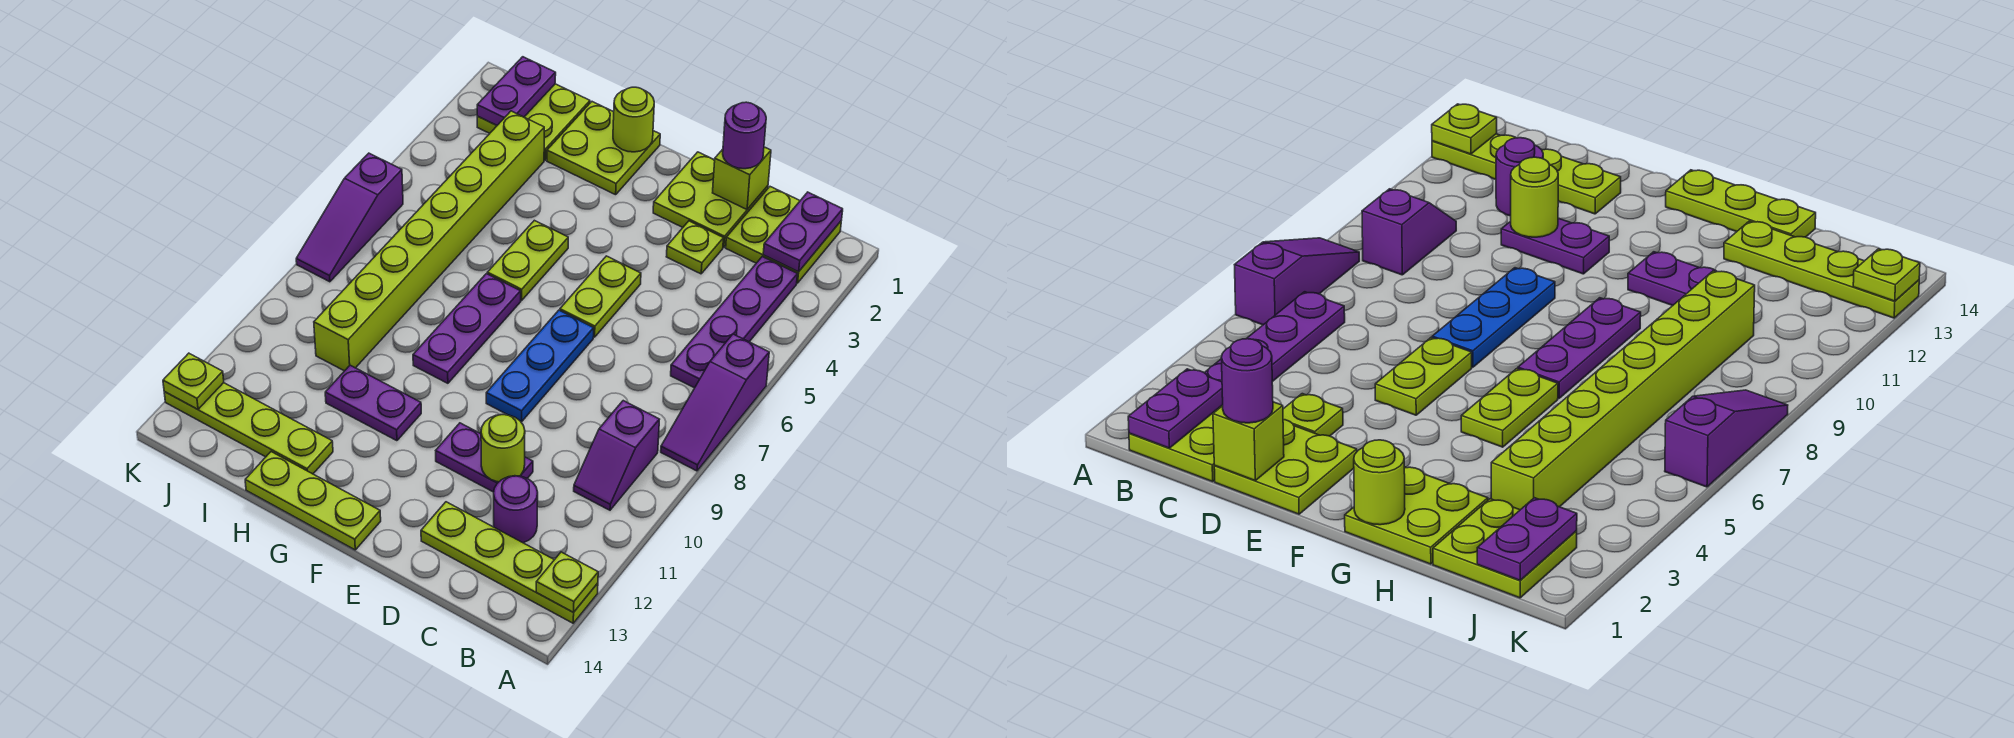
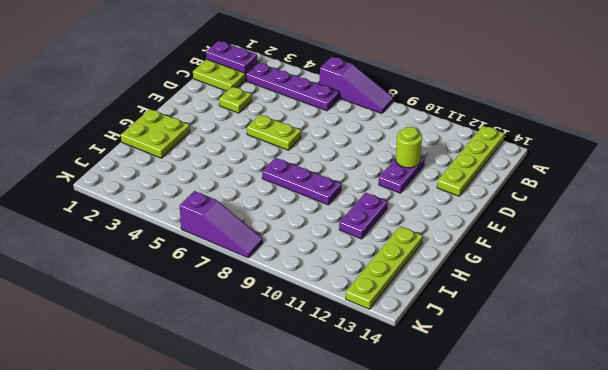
none -> purple slope B9:B10 level 1 top 9
none -> purple round brick C12 level 1
none -> lime plate D1:E2 level 1

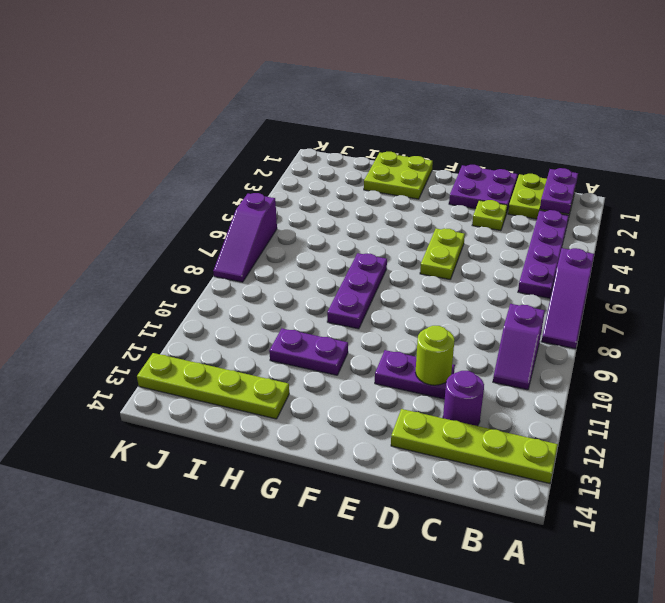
purple plate D1:E2 level 1 -> lime plate D1:E2 level 1
none -> blue plate E7:E9 level 1
none -> lime plate F14:H14 level 1
none -> lime plate G5:G6 level 1

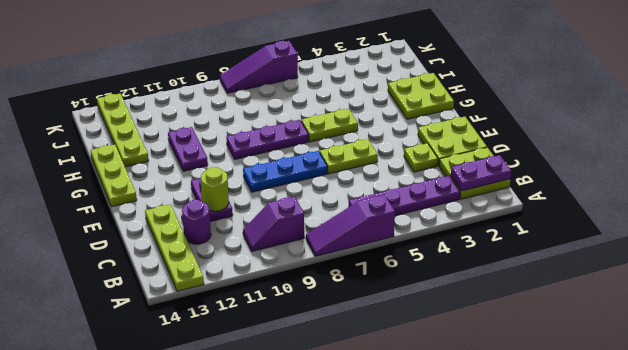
none -> lime plate I1:J2 level 1
none -> lime brick I3:I10 level 1
none -> lime plate A13 level 2

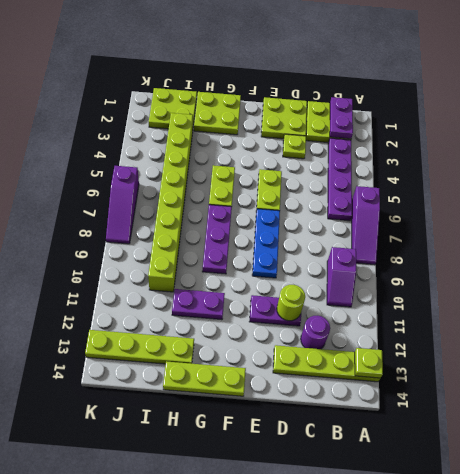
none -> lime brick D1 level 2
none -> lime round brick G1 level 2
none -> purple plate J1:J2 level 2

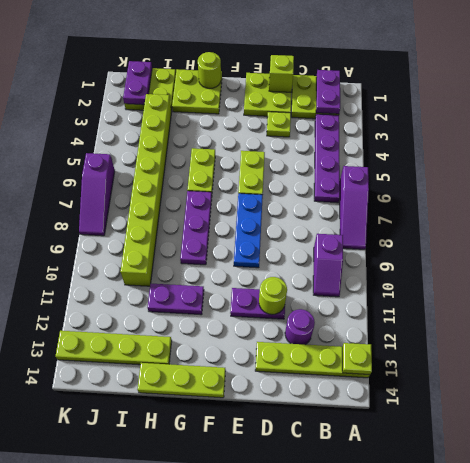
none -> lime plate K13 level 2
none -> purple round brick D1 level 3

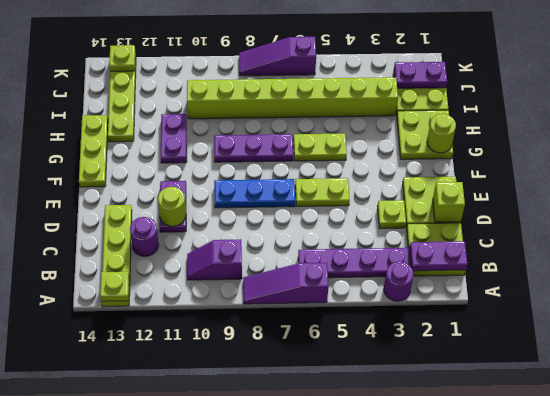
purple round brick A3 level 1 -> purple round brick D1 level 3

